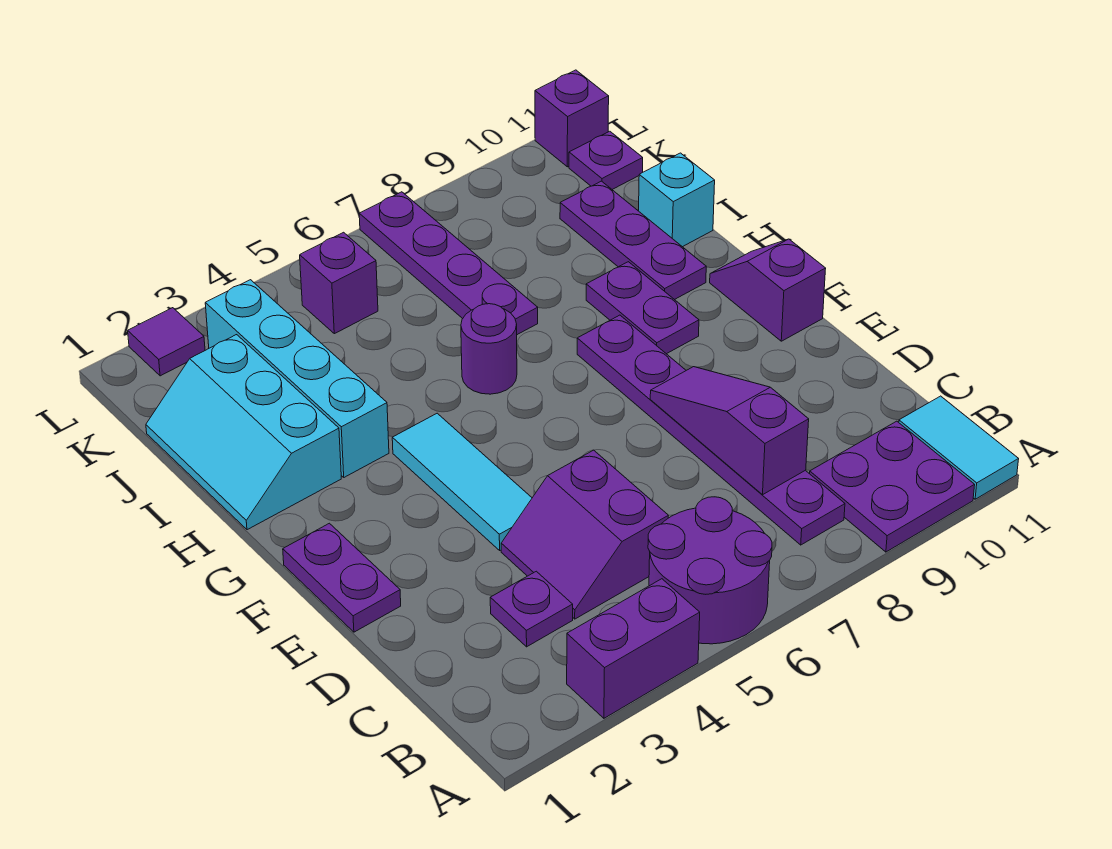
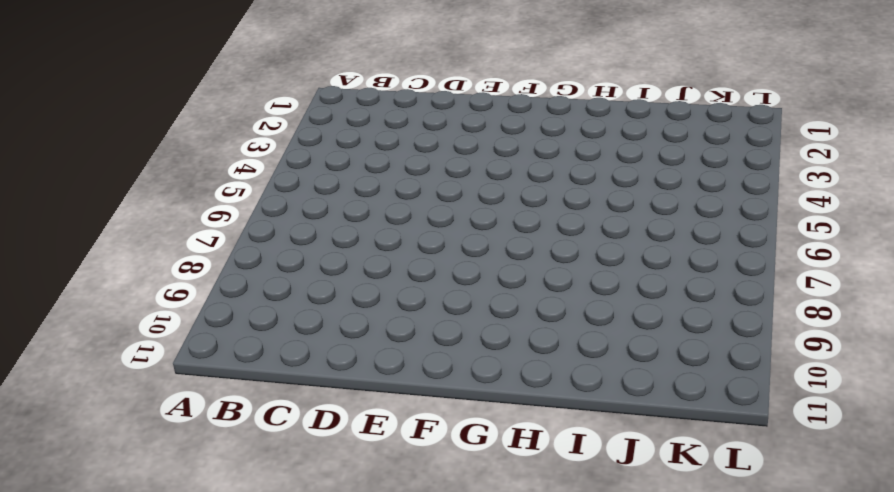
none -> purple brick A3:A4 level 1
none -> purple round brick A5:B6 level 1
none -> purple plate A9:B10 level 1

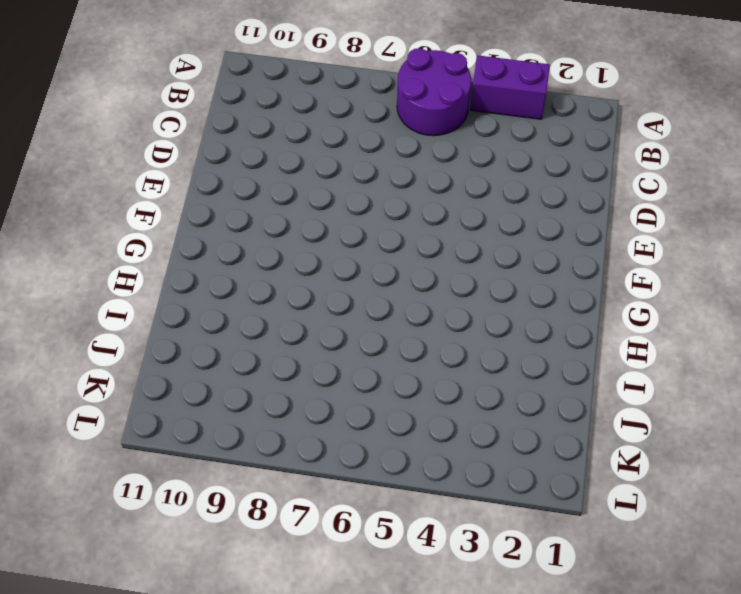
none -> purple plate A9:B10 level 1
none -> cyan tile A11:B11 level 1
none -> purple plate B8:G8 level 1

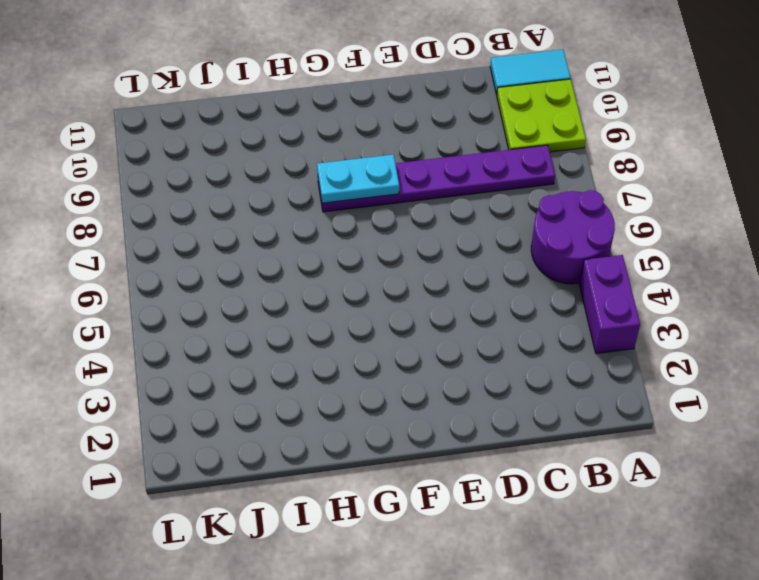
lime plate A9:B10 level 1 -> purple plate A9:B10 level 1
cyan plate F8:G8 level 2 -> none
none -> purple plate C3 level 1
none -> purple slope C4:D5 level 1 top 5
none -> purple plate E1:F1 level 1

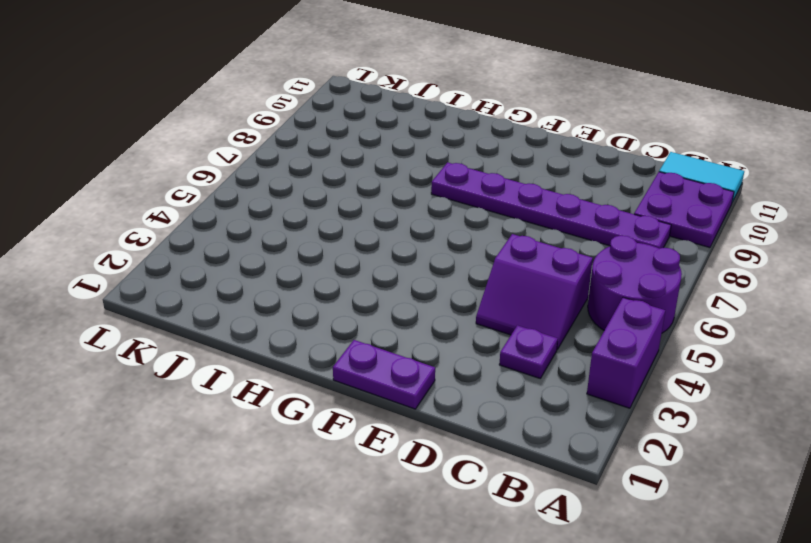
none -> cyan tile E4:G4 level 1
none -> purple slope F11:G11 level 1 top F
none -> purple plate G9:H9 level 1

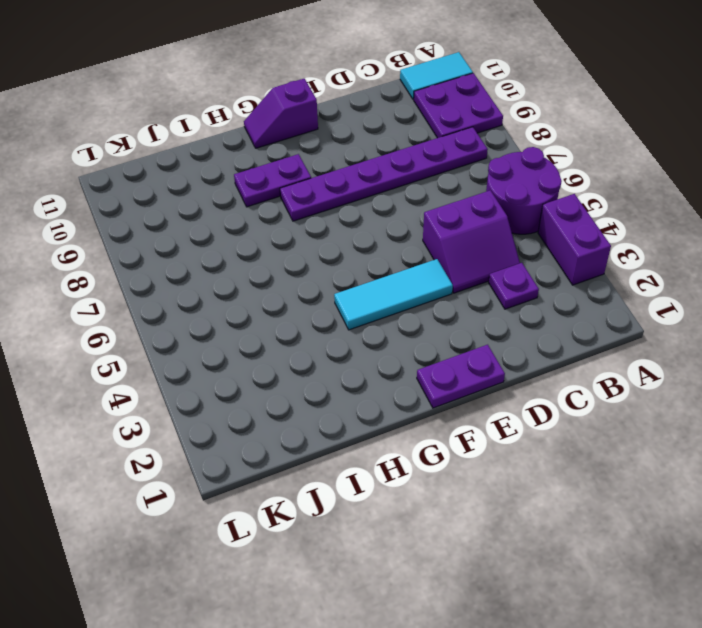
none -> cyan slope H1:J2 level 1 top 2
none -> cyan brick H3:K3 level 1
none -> purple round brick H6 level 1

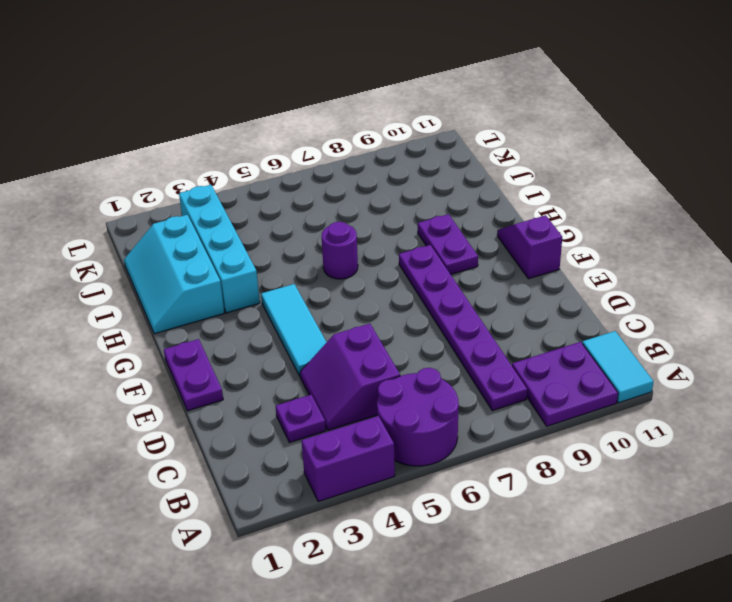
none -> purple plate H10:J10 level 1
none -> purple plate I7:L7 level 1
none -> cyan brick I11 level 1

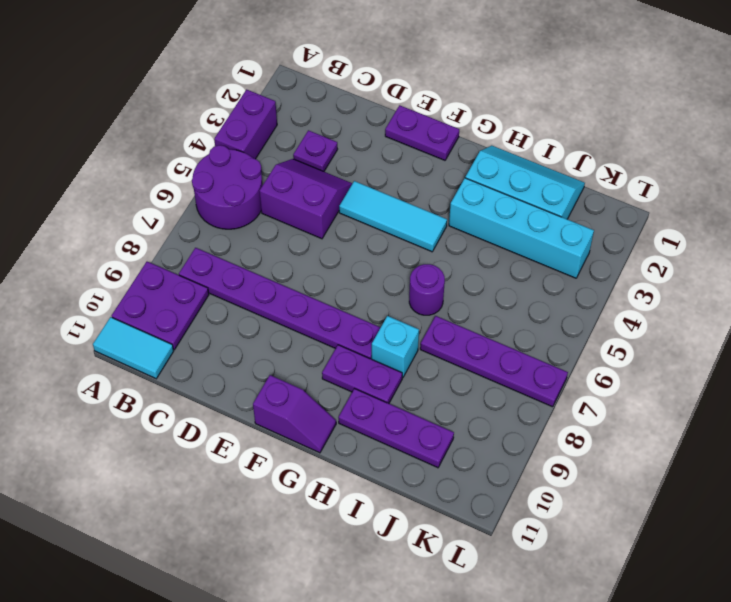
cyan brick H8 level 1 -> cyan brick I11 level 1
none -> purple brick K5 level 1
none -> purple plate K11 level 1
none -> purple tile L2 level 1

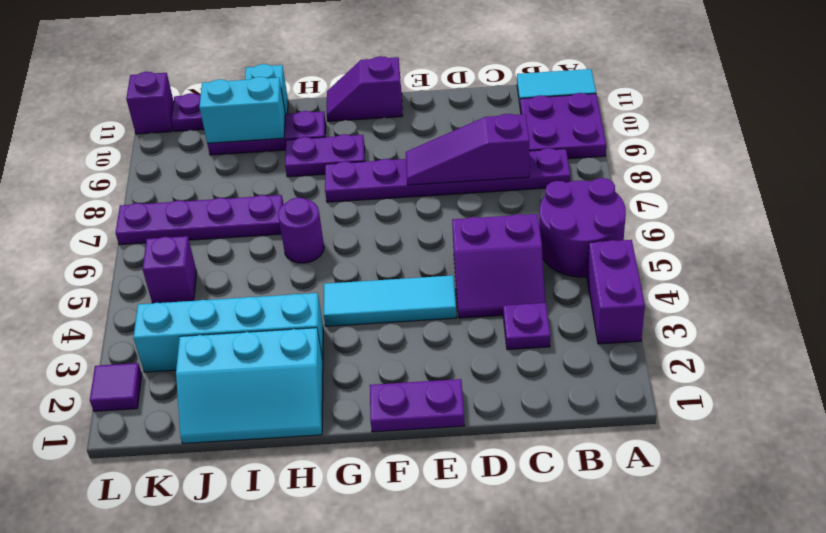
cyan brick I10:J10 level 2 -> none

